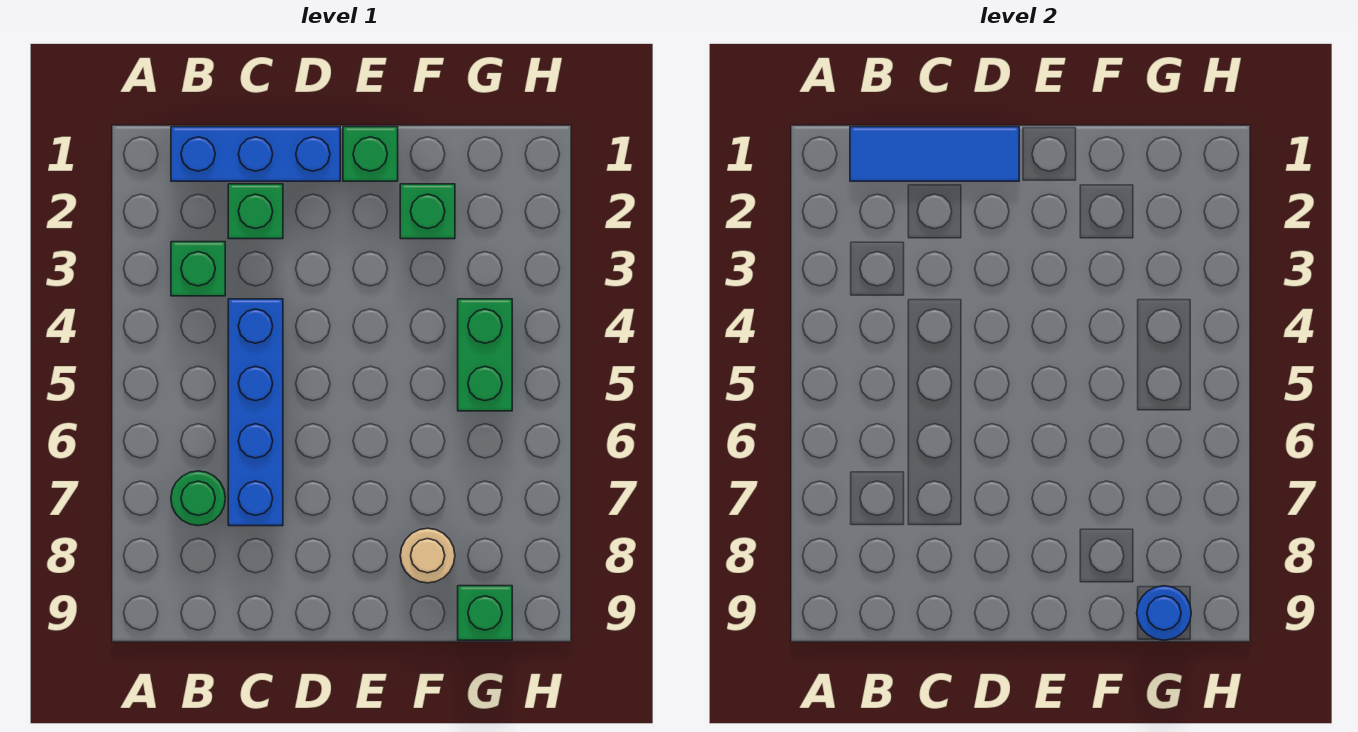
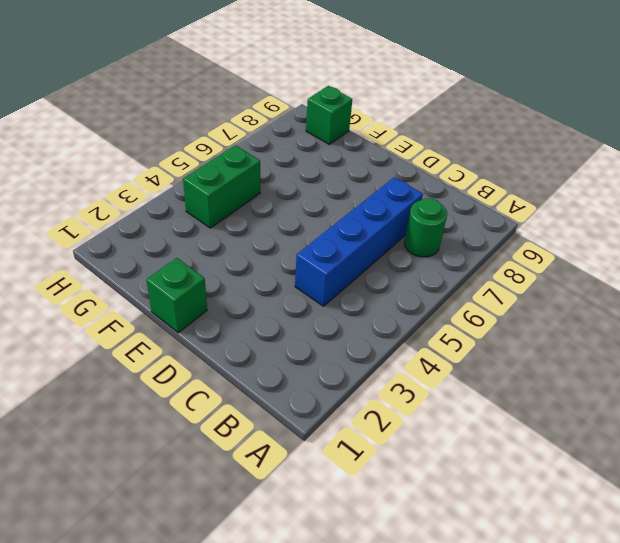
none -> blue brick B1:D1 level 1
none -> green brick B3 level 1
none -> green brick C2 level 1

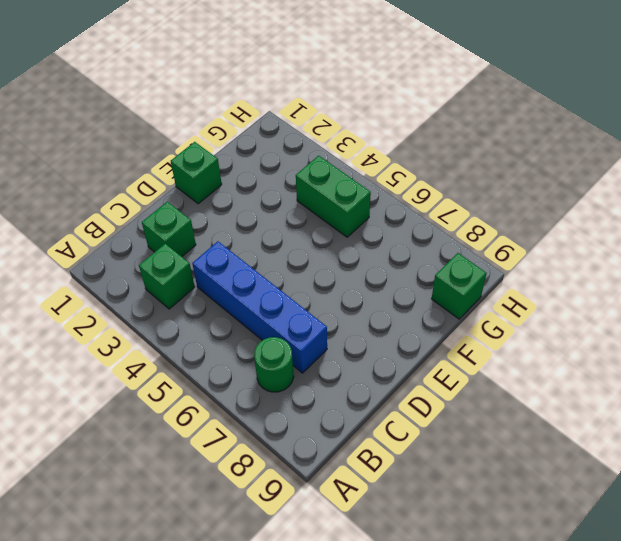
none -> blue brick B1:D1 level 1
none -> green brick F2 level 1
none -> tan round brick F8 level 1

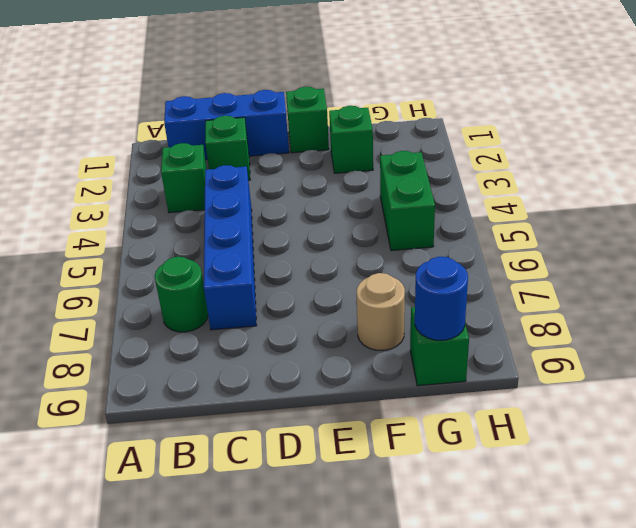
none -> blue tile B1:D1 level 2

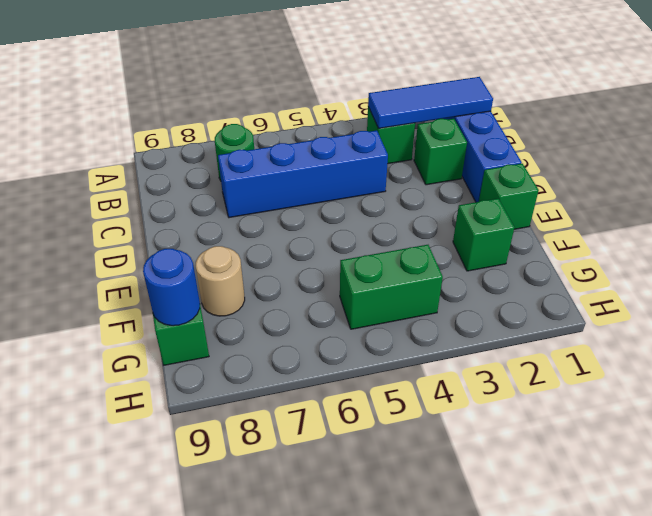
blue tile B1:B3 level 2 -> blue tile B1:D1 level 2

